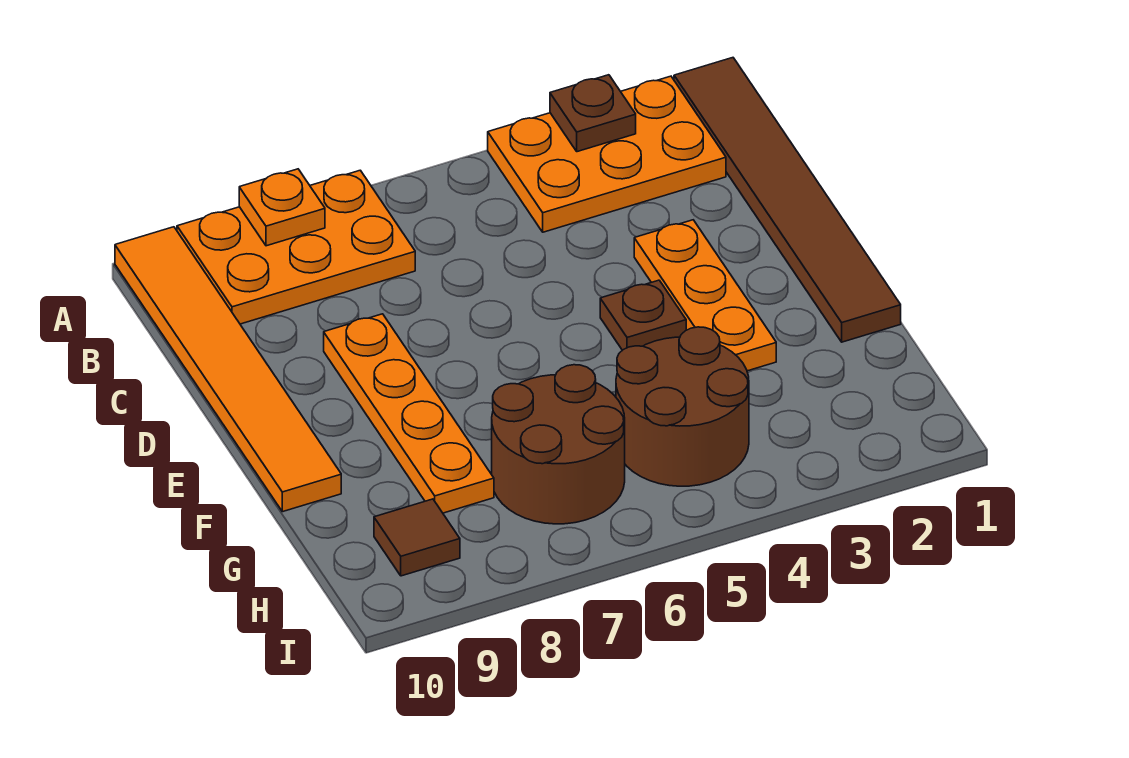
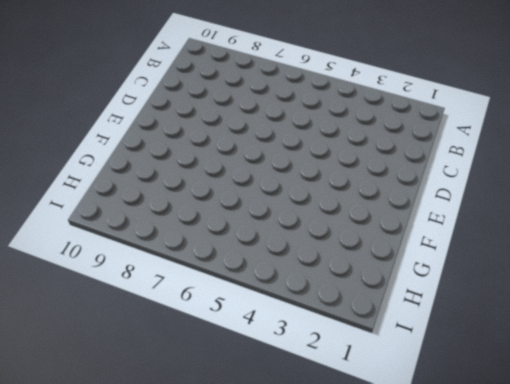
none -> brown tile A1:F1 level 1
none -> orange plate A2:B4 level 1
none -> orange plate A7:B9 level 1

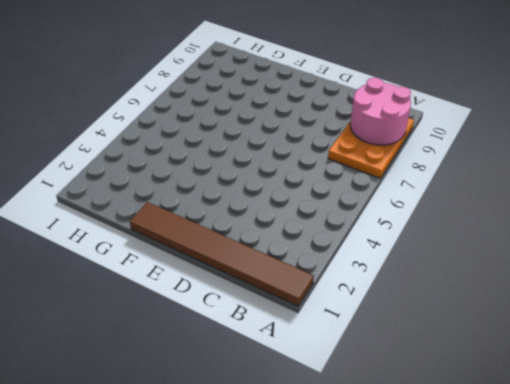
pink round brick A8:B9 level 2 -> orange plate A8 level 2
none -> orange plate A2:B4 level 1
none -> orange tile A10:F10 level 1
none -> orange plate D3:F3 level 1

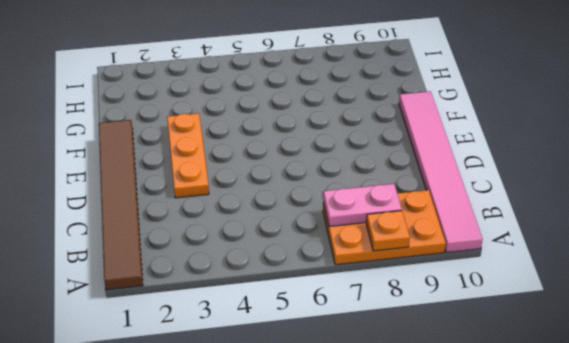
pink tile A10:F10 level 1 -> orange tile A10:F10 level 1
pink plate B7:B8 level 2 -> none
none -> orange plate A2:B4 level 1
none -> orange plate D8:G8 level 1
none -> brown plate E4 level 1

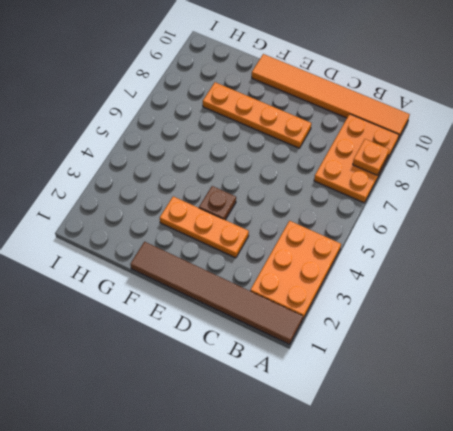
none -> brown round brick G4:H5 level 1
none -> brown round brick G6:H7 level 1
none -> brown tile H9 level 1

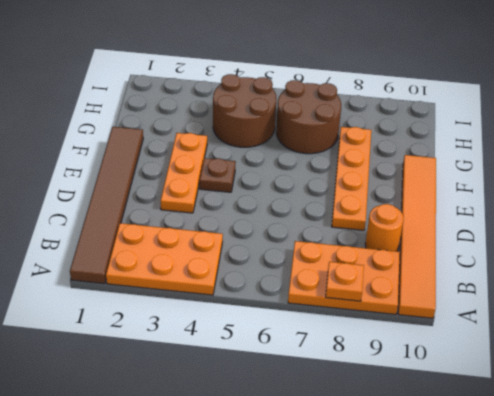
orange round brick C9 level 1 -> none
none -> brown tile H9 level 1
none -> brown plate A3 level 2

